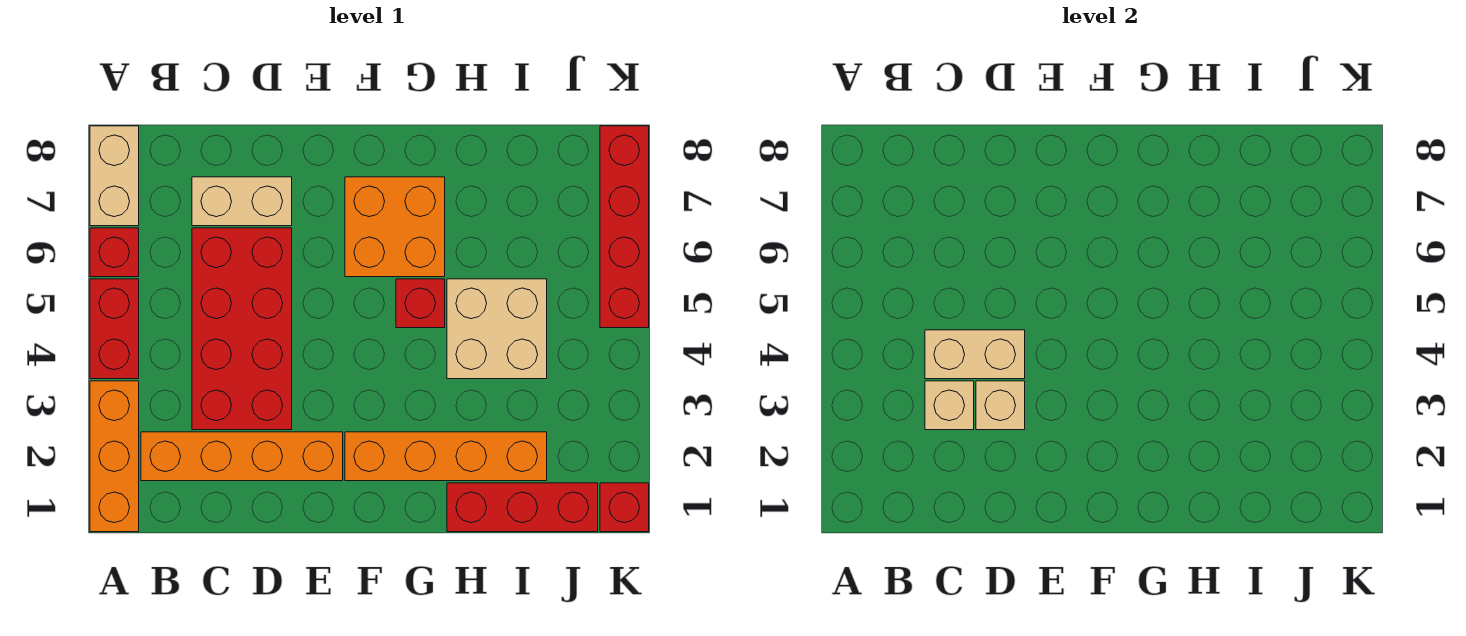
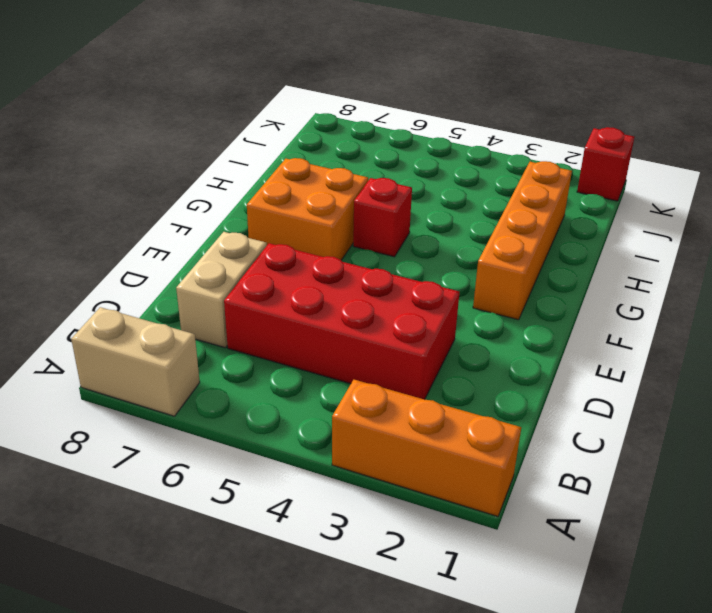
none -> red brick A4:A5 level 1
none -> red brick A6 level 1
none -> orange brick B2:E2 level 1

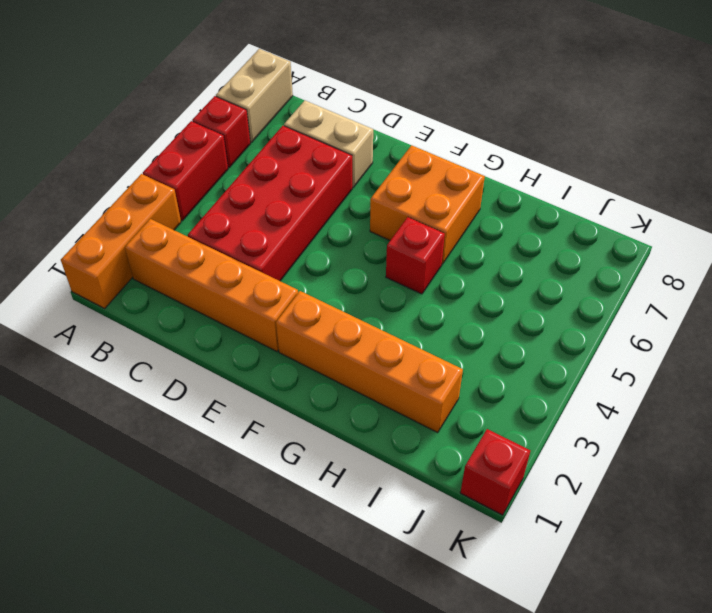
none -> red brick H1:J1 level 1
none -> tan brick H4:I5 level 1
none -> red brick K5:K8 level 1

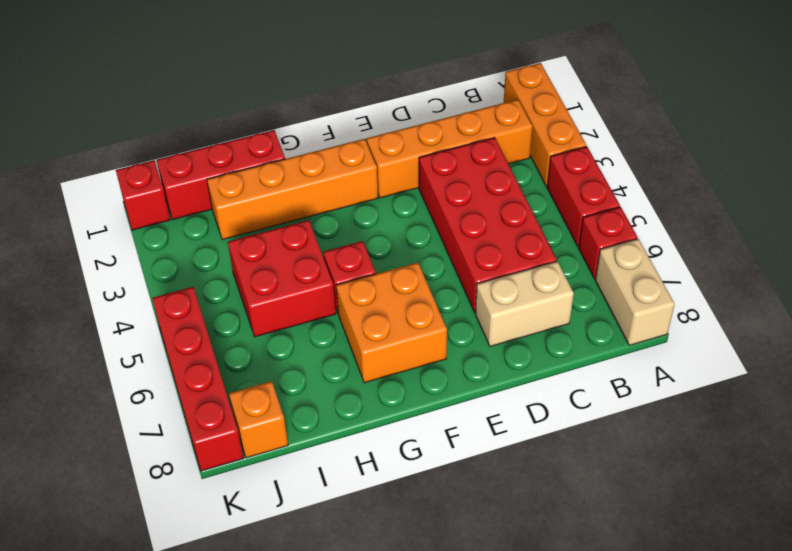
red brick H4:I5 level 1 -> tan brick H4:I5 level 1
orange brick J8 level 1 -> none
none -> tan brick C3 level 2
none -> tan brick C4:D4 level 2
none -> tan brick D3 level 2

